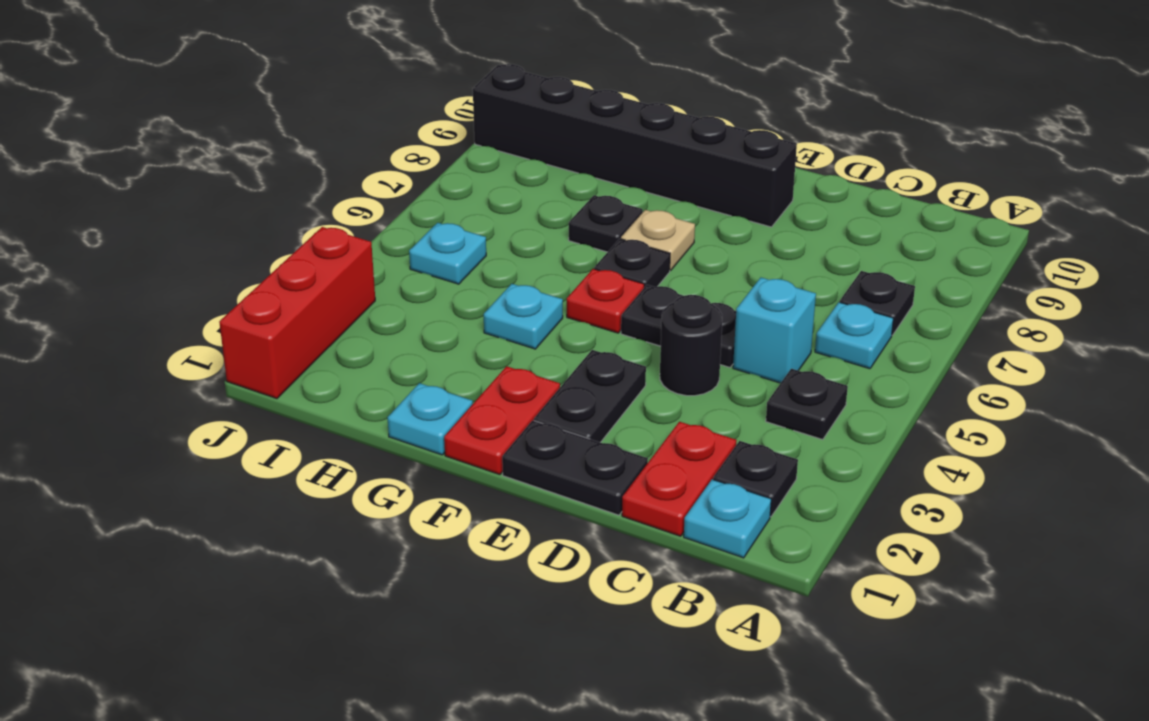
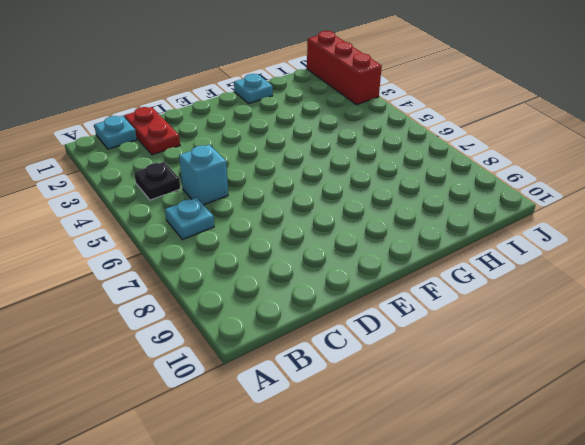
none -> black plate B2 level 1
none -> black plate B7 level 1
none -> black plate D1:E1 level 1

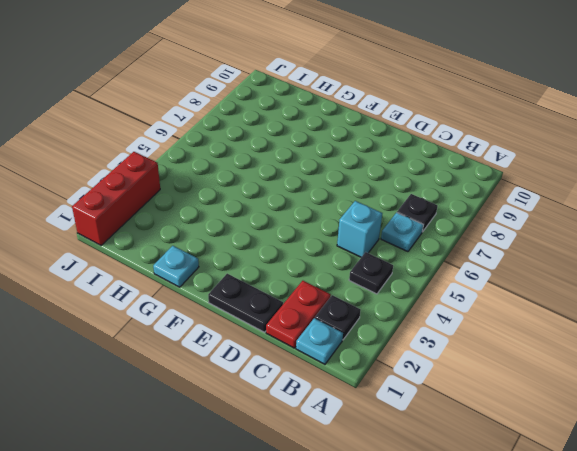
none -> black round brick D4 level 1
none -> black plate D5:E5 level 1
none -> black plate E2:E3 level 1

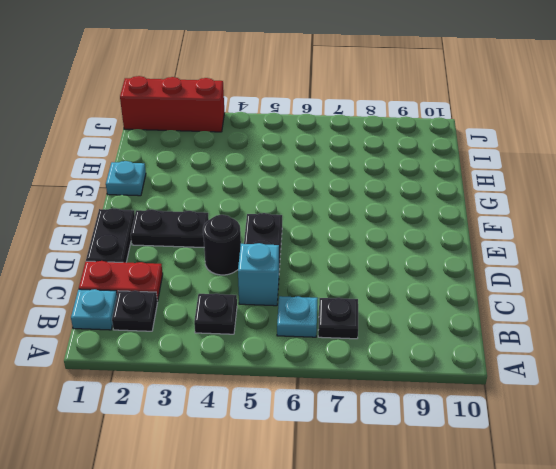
none -> black brick E9:J9 level 1
none -> red plate F1:F2 level 1
none -> red plate F5 level 1

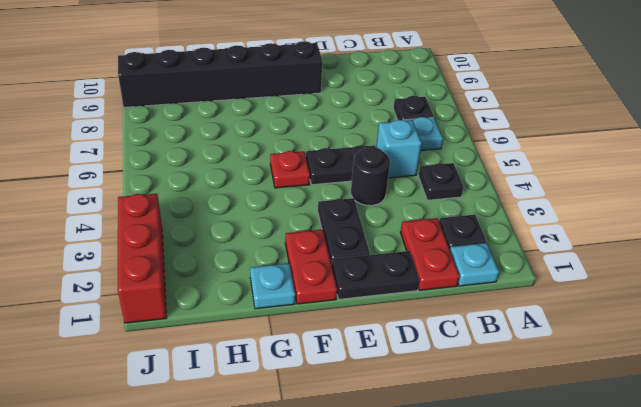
none -> black plate F6 level 1
none -> tan plate F7 level 1
none -> cyan plate G4 level 1

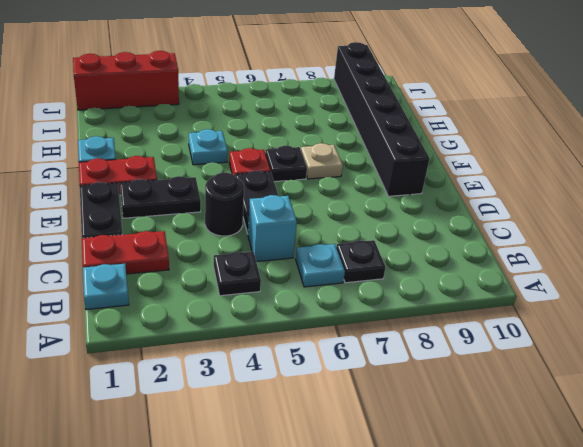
none -> black plate B2 level 1
none -> black plate G7 level 1
none -> cyan plate I5 level 1

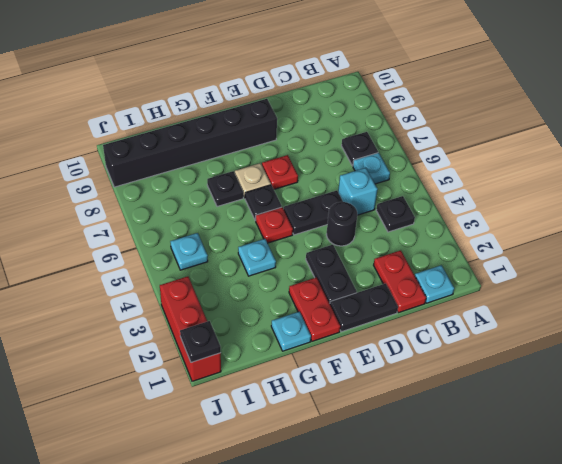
red plate E7 level 1 -> none
black plate J1 level 2 -> black plate B2 level 1

